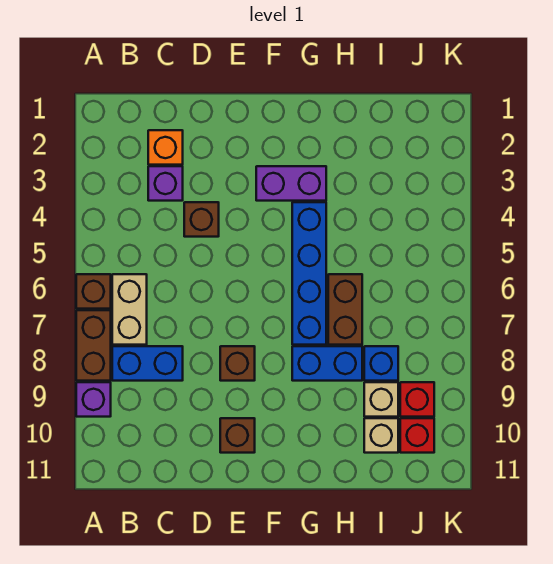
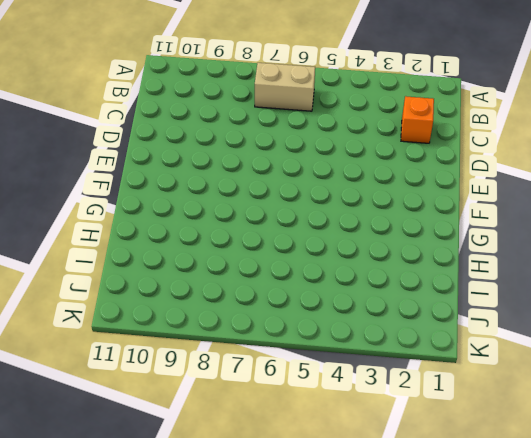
none -> brown brick A6 level 1
none -> brown brick A7:A8 level 1
none -> purple brick A9 level 1

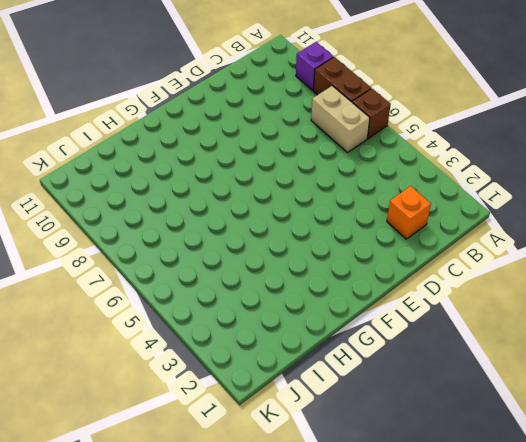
none -> blue brick B8:C8 level 1
none -> purple brick C3 level 1
none -> brown brick D4 level 1

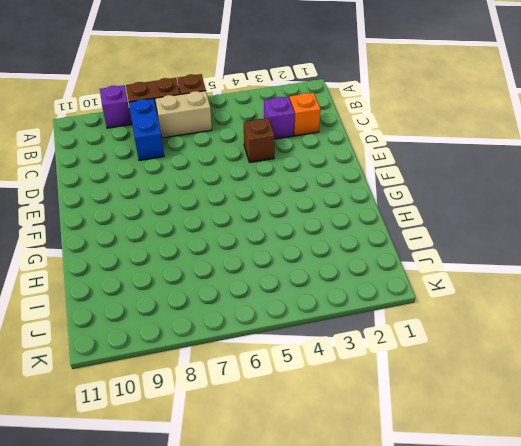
none -> brown brick E8 level 1
none -> brown brick E10 level 1
none -> purple brick F3:G3 level 1

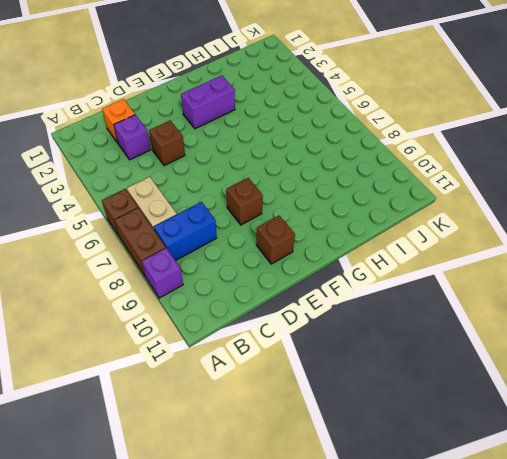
none -> blue brick G4:G7 level 1
none -> blue brick G8:H8 level 1
none -> brown brick H6:H7 level 1

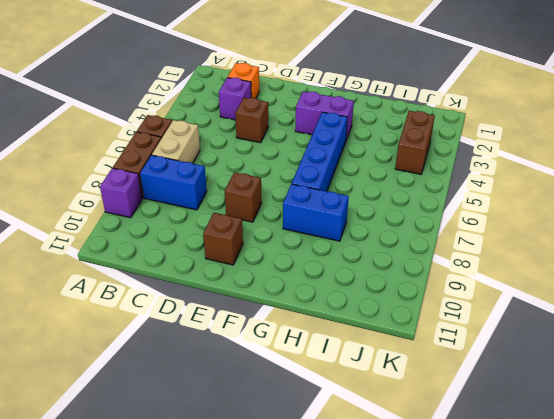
brown brick J3:J4 level 1 -> brown brick H6:H7 level 1
none -> blue brick I8 level 1
none -> tan brick I9 level 1
none -> tan brick I10 level 1

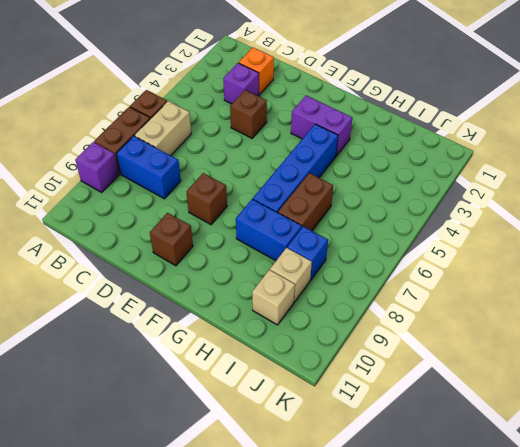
none -> red brick J9 level 1
none -> red brick J10 level 1

